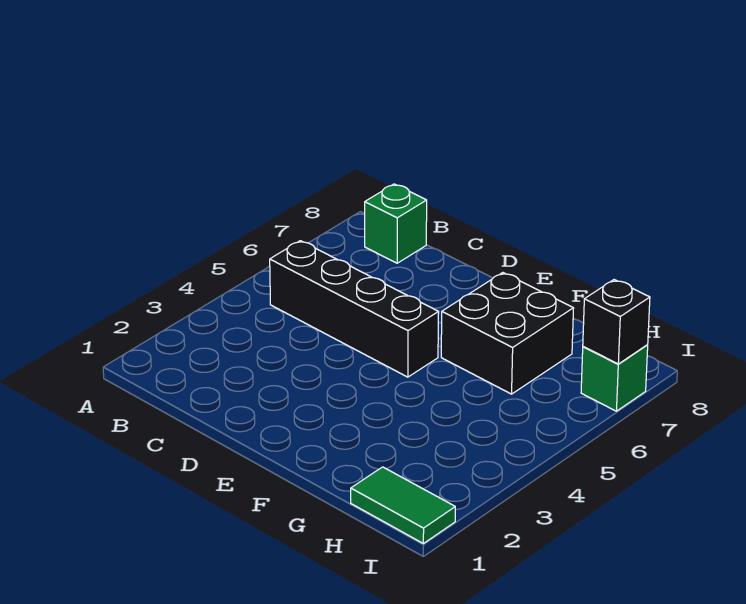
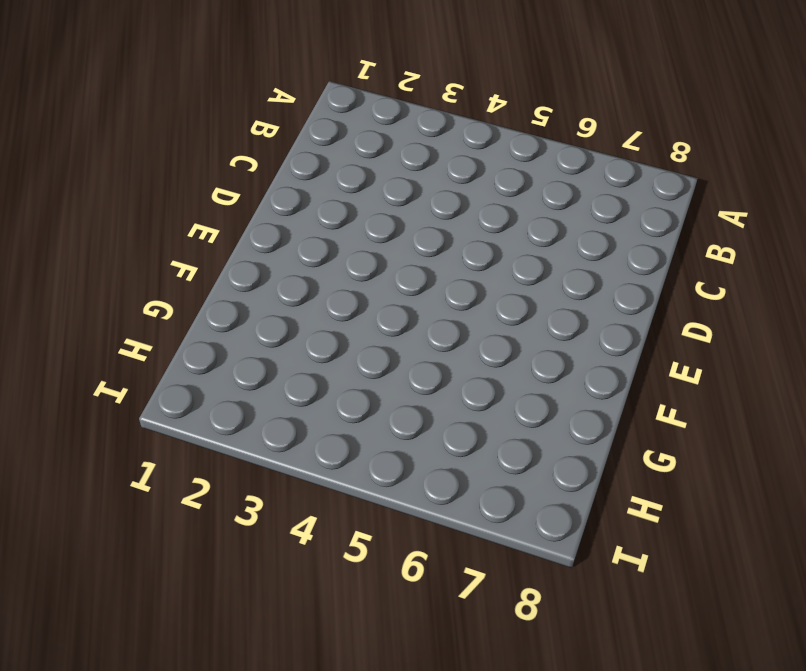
none -> black brick B5:E5 level 1
none -> green brick B8 level 1

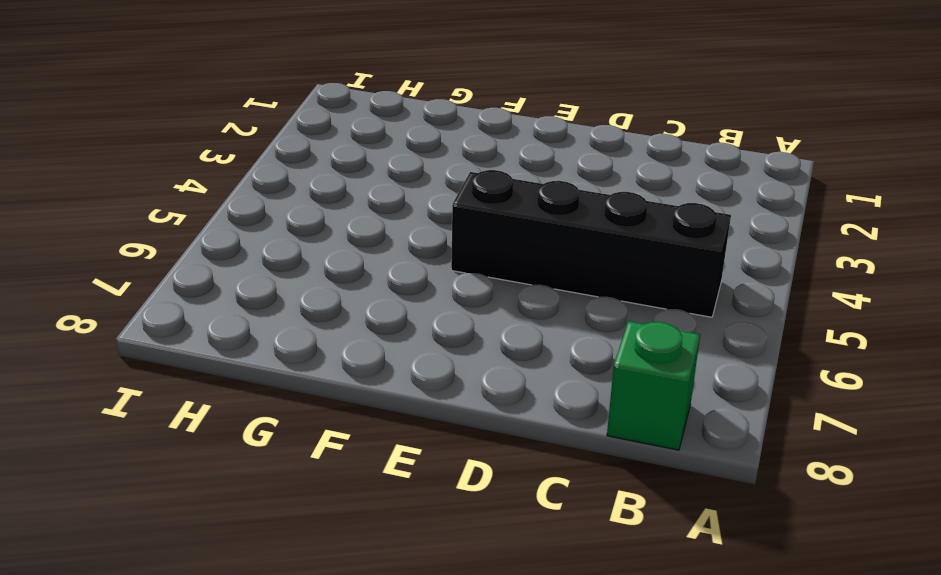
none -> black brick F6:G7 level 1
none -> green tile H1:I1 level 1

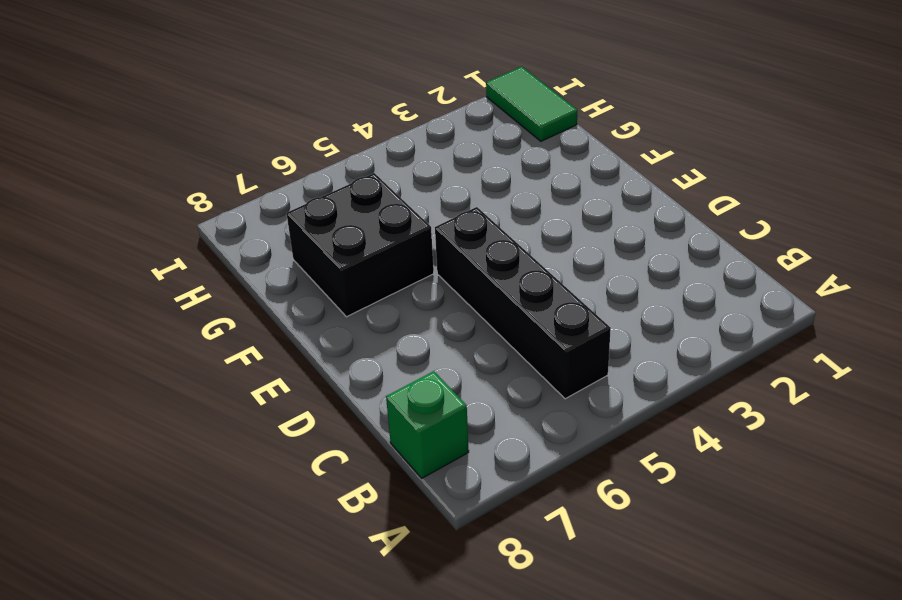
none -> green brick I7 level 1
none -> black brick I7 level 2

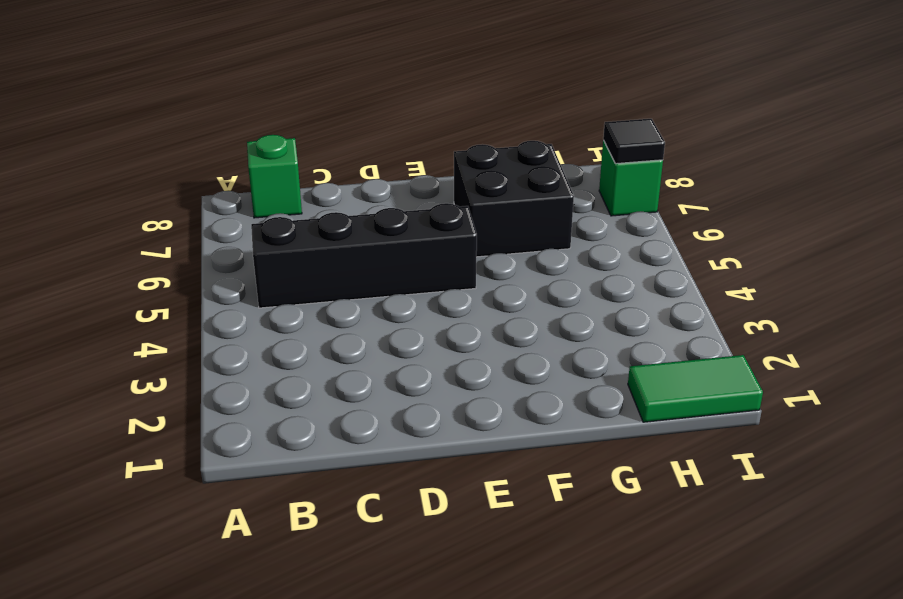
black tile I7 level 2 -> black brick I7 level 2

